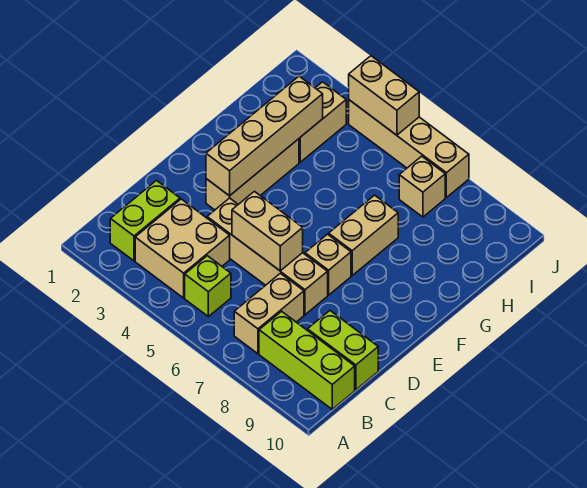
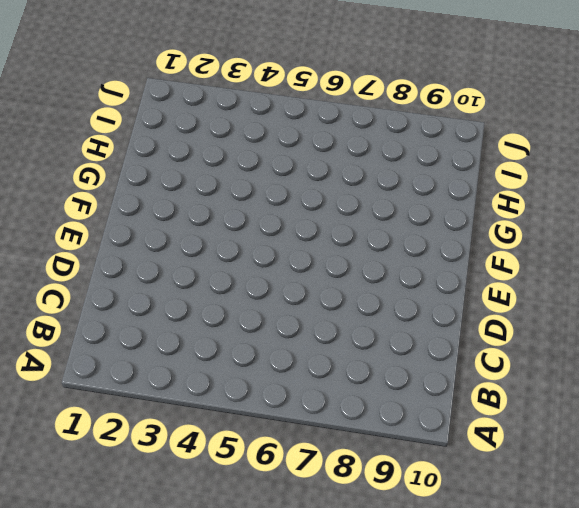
none -> lime brick B2:C2 level 1
none -> tan brick B3:C4 level 1
none -> lime brick B5 level 1

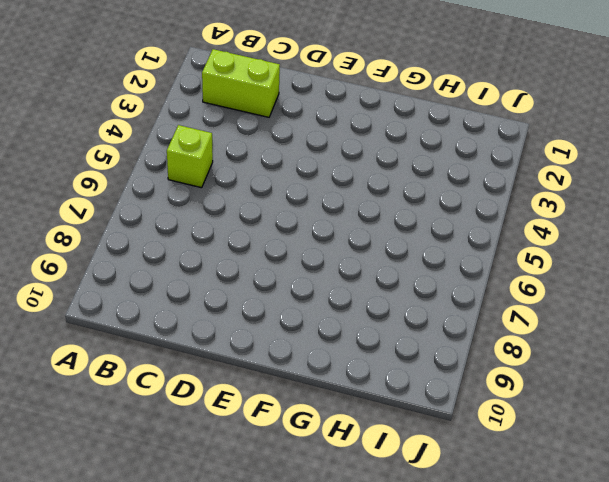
none -> tan brick B3:C4 level 1
none -> tan brick B7:C7 level 1
none -> lime brick B8:B10 level 1

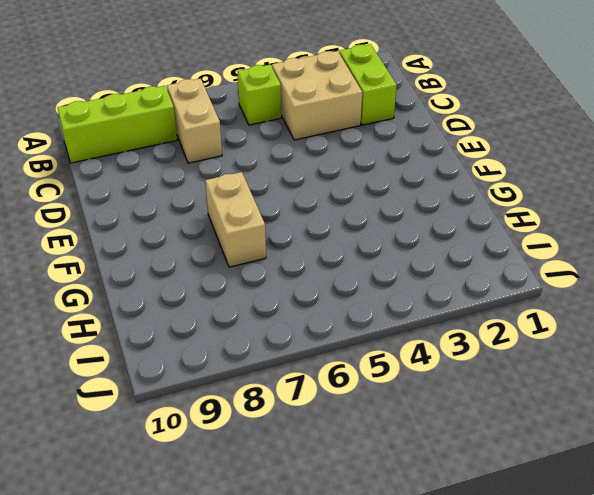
none -> lime brick C9:C10 level 1
none -> tan brick D4:D7 level 1
none -> tan brick E3:G3 level 1

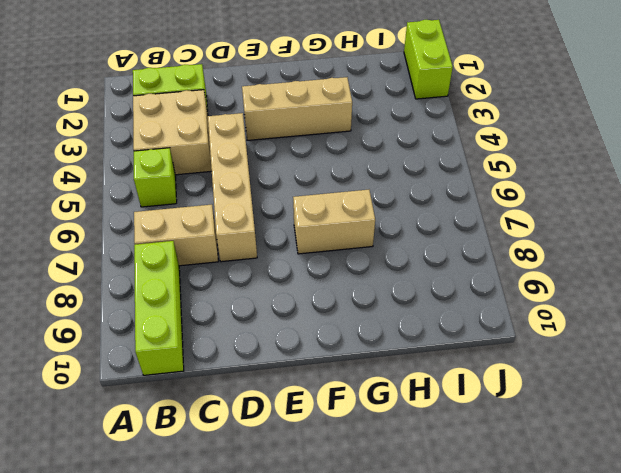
lime brick J1:J2 level 1 -> lime brick C9:C10 level 1
none -> tan brick E7 level 1
none -> tan brick H3:I3 level 1
none -> tan brick I7 level 1

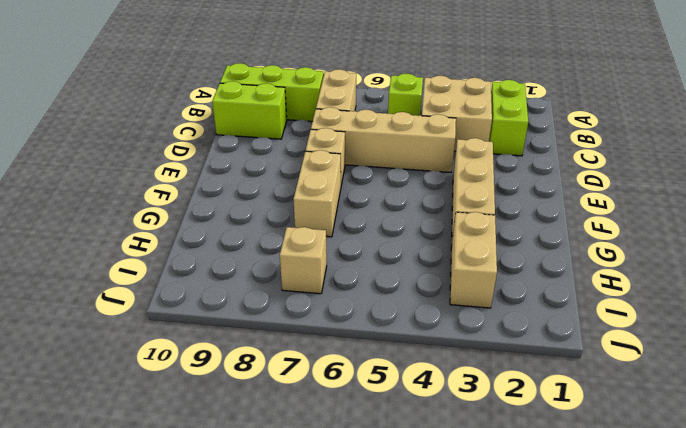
none -> tan brick J4:J7 level 1
none -> tan brick D5:D6 level 2
none -> tan brick E3:H3 level 2

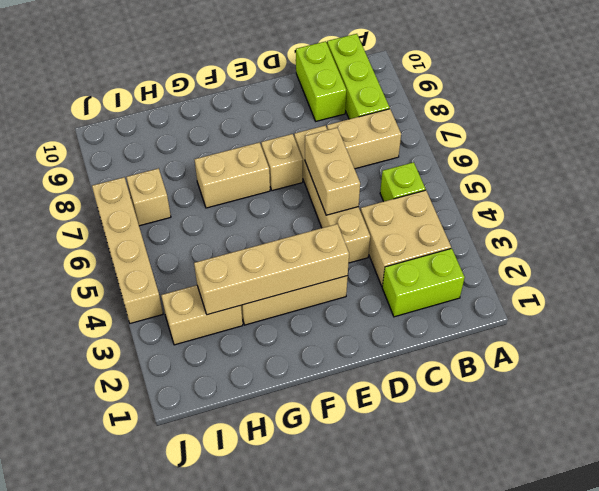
none -> tan brick J4:J5 level 2

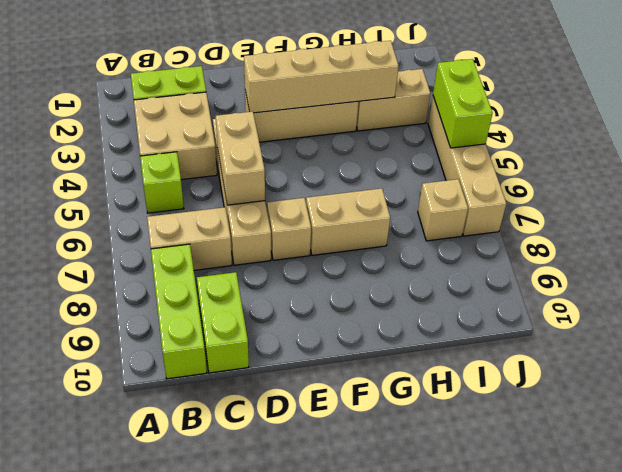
lime brick J4:J5 level 2 -> tan brick J4:J5 level 2

